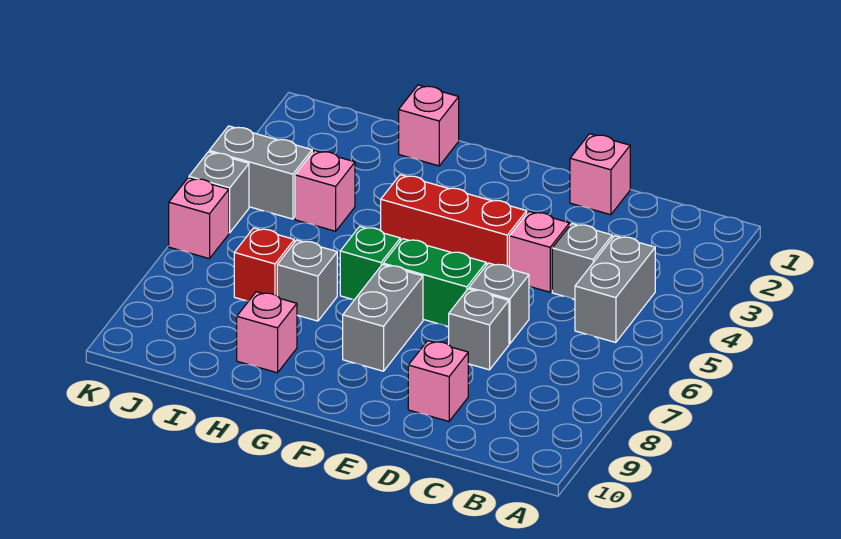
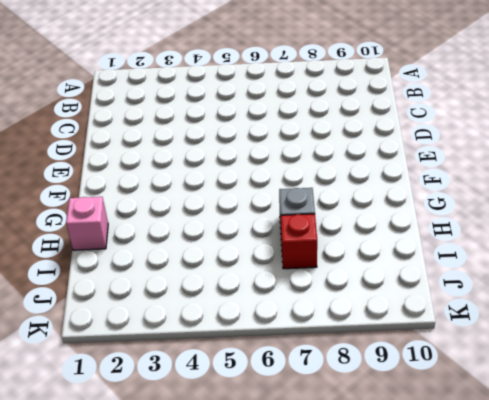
none -> grey brick B4:B5 level 1
none -> grey brick C4 level 1
none -> pink brick D1 level 1

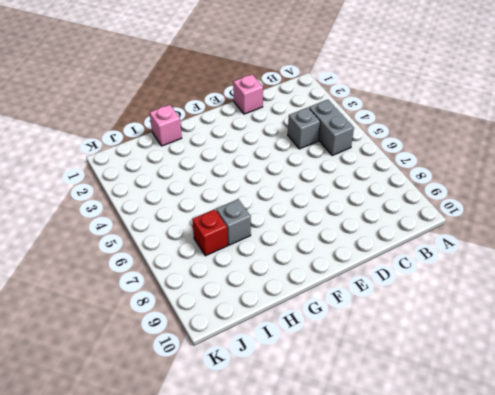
none -> pink brick D4 level 1
none -> grey brick D6 level 1
none -> grey brick D7 level 1

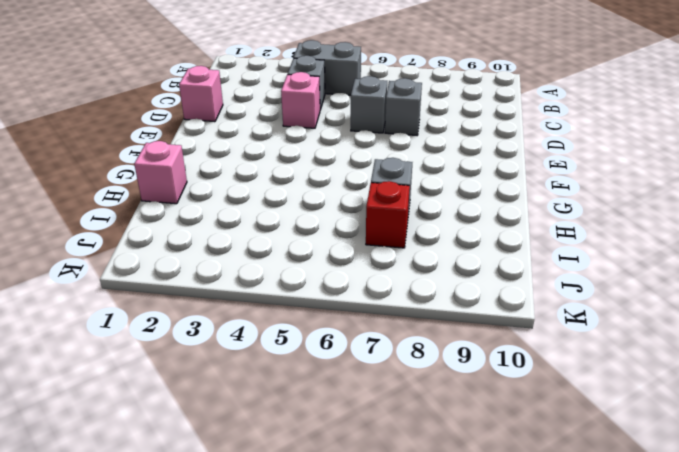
none -> pink brick D9 level 1
none -> red brick E4:G4 level 1
none -> green brick E6:F6 level 1

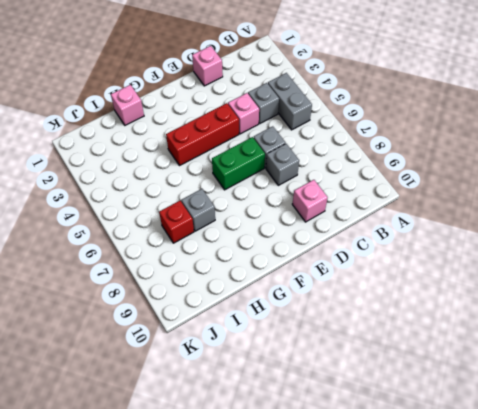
none -> grey brick F7:F8 level 1
none -> green brick G6 level 1
none -> pink brick H9 level 1

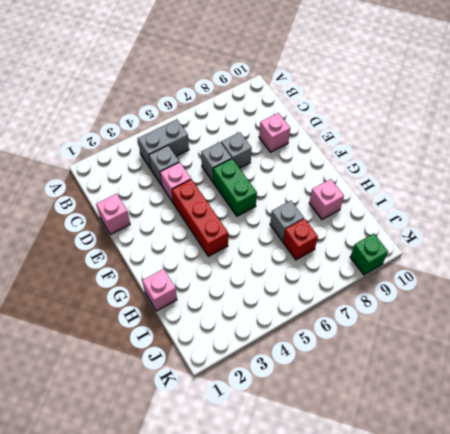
green brick K9 level 1 -> green brick G6 level 1
none -> grey brick F7:F8 level 1
none -> pink brick I4 level 1
none -> grey brick J4:K4 level 1

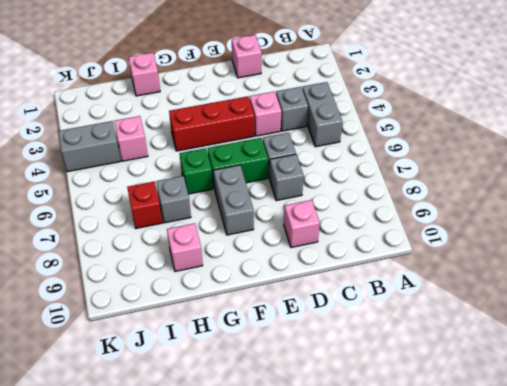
none -> grey brick K5 level 1
none -> pink brick K6 level 1

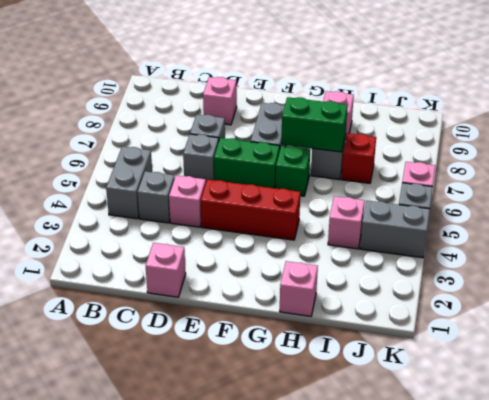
green brick G7:H7 level 2 -> none

